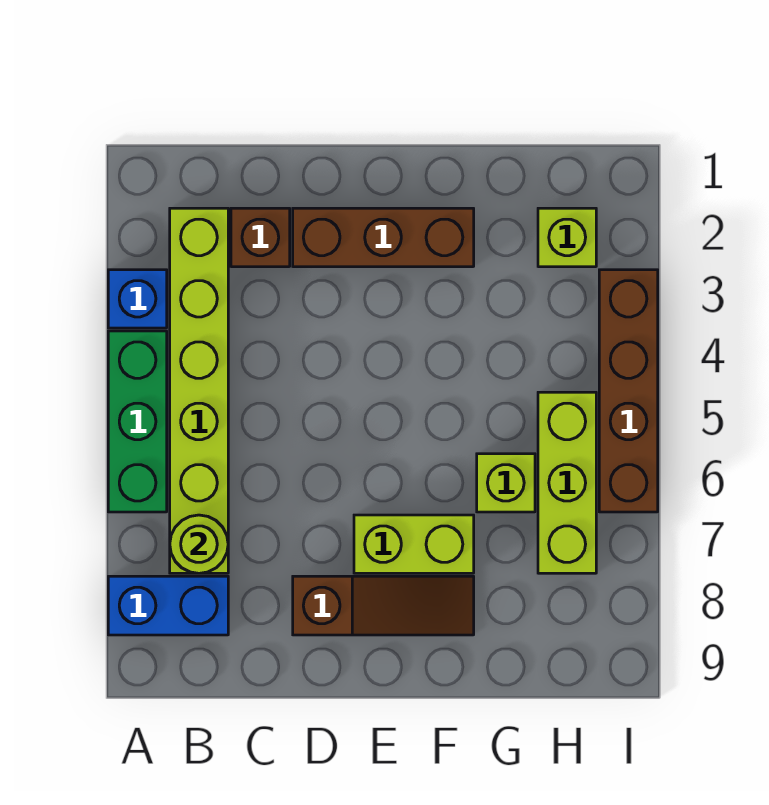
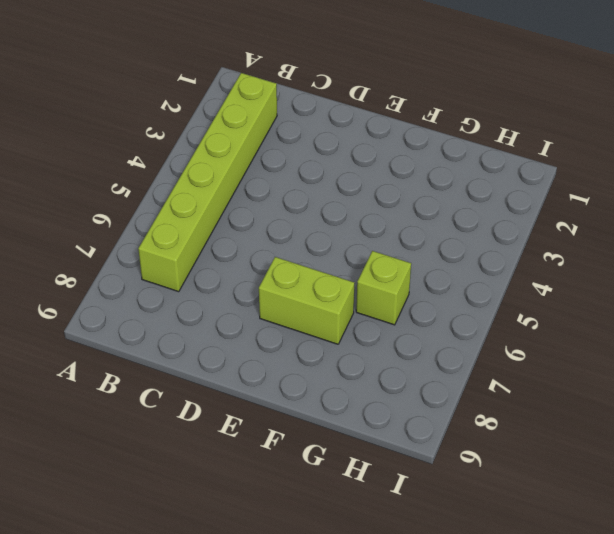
none -> blue brick A3 level 1
none -> green brick A4:A6 level 1
none -> blue brick A8:B8 level 1

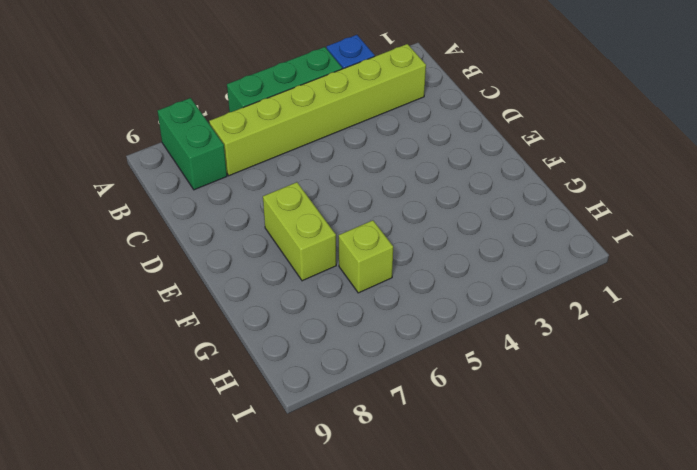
green brick A8:B8 level 1 -> blue brick A8:B8 level 1
none -> brown brick C2 level 1
none -> brown brick D2:F2 level 1
none -> brown slope D8:F8 level 1 top D

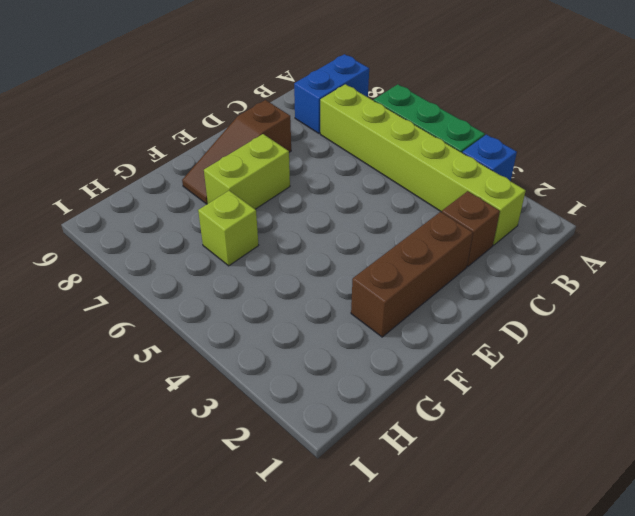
none -> lime brick H2 level 1
none -> lime brick H5:H7 level 1
none -> brown brick I3:I6 level 1

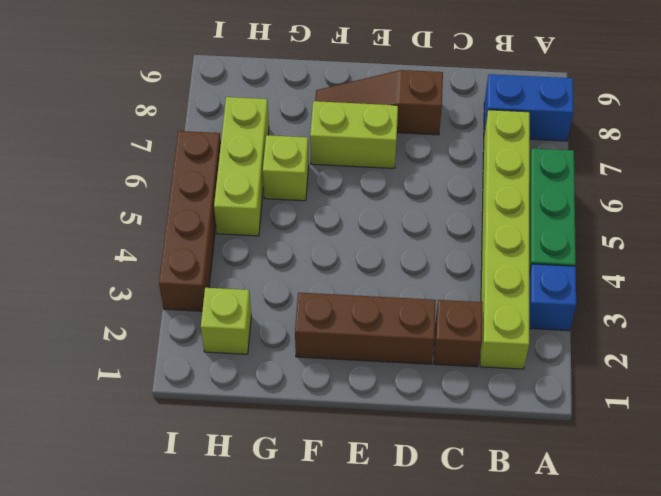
none -> lime round brick B7 level 2

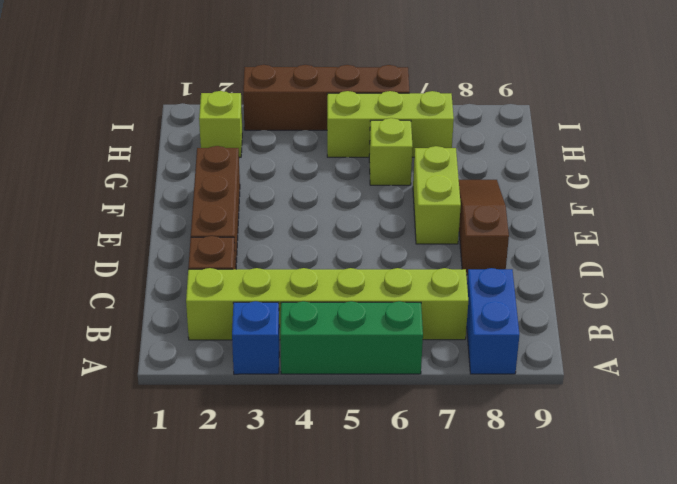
none -> lime round brick B7 level 2

